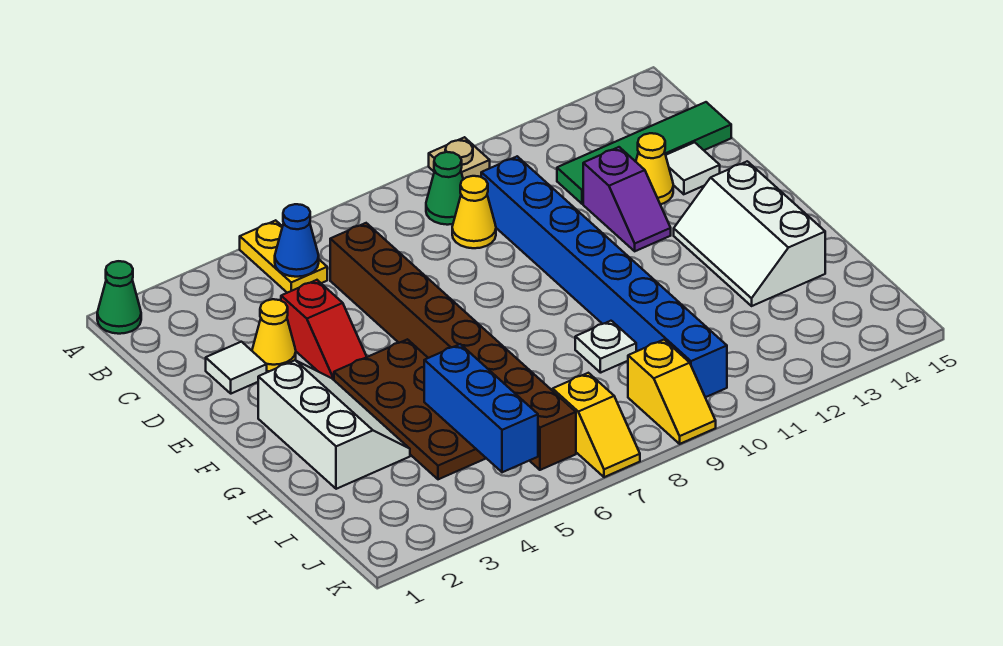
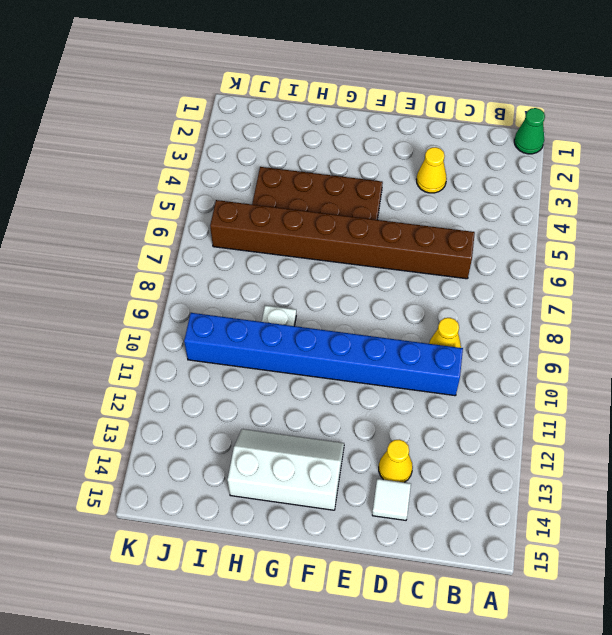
none -> yellow plate A5:B5 level 1
none -> tan plate A10 level 1
none -> green cone B9 level 1

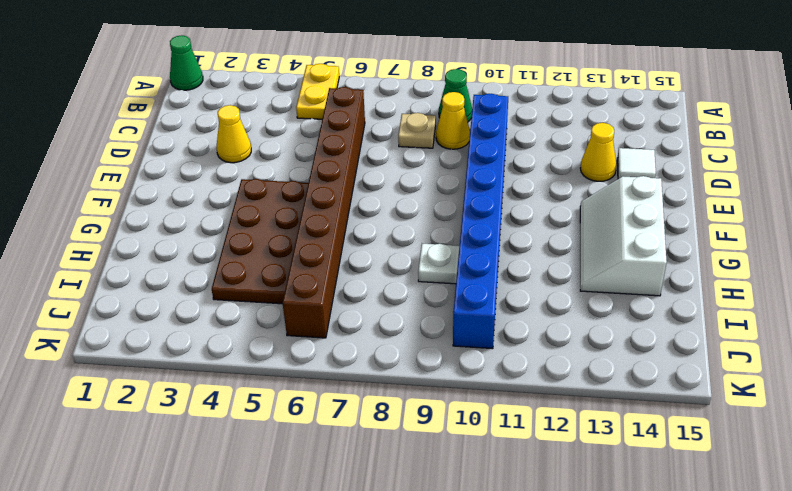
tan plate C8 level 1 -> tan plate A10 level 1
none -> green tile C12:C15 level 1
none -> white tile D2 level 1
none -> red slope D4:E4 level 1 top D

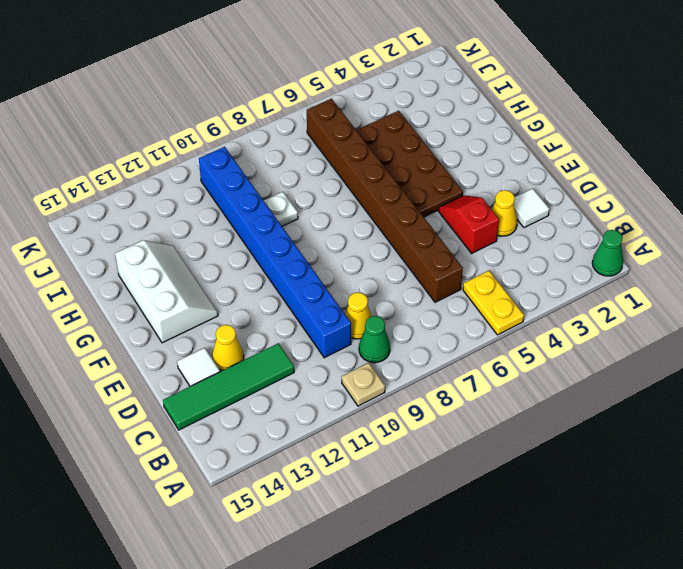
none -> purple slope D12:E12 level 1 top D
none -> white slope F2:H3 level 1 top 2
none -> yellow slope J7:K7 level 1 top J

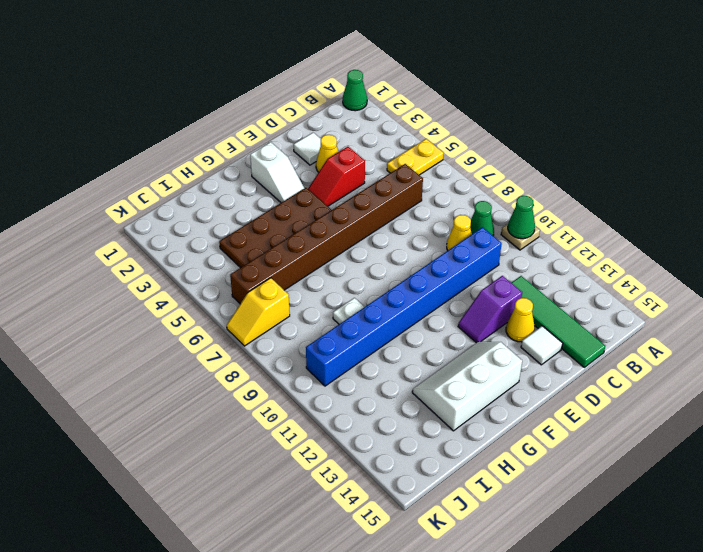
green cone A10 level 2 -> none
white slope F2:F3 level 1 top 2 -> white slope F2:H3 level 1 top 2
none -> yellow slope J9:K9 level 1 top J
none -> blue cone B5 level 2
none -> blue brick H5:J5 level 2

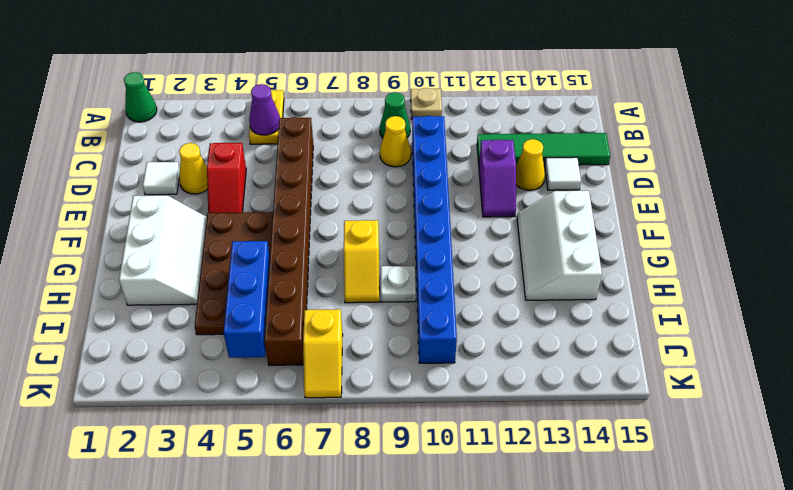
purple cone B5 level 2 -> blue cone B5 level 2
yellow slope G8:H8 level 1 top G -> yellow slope J9:K9 level 1 top J

